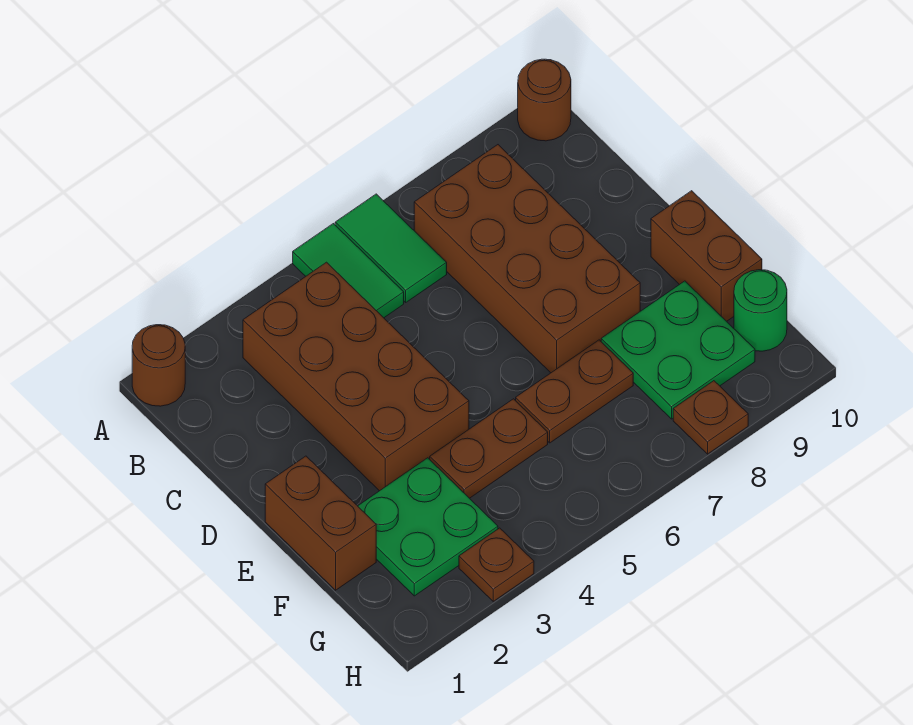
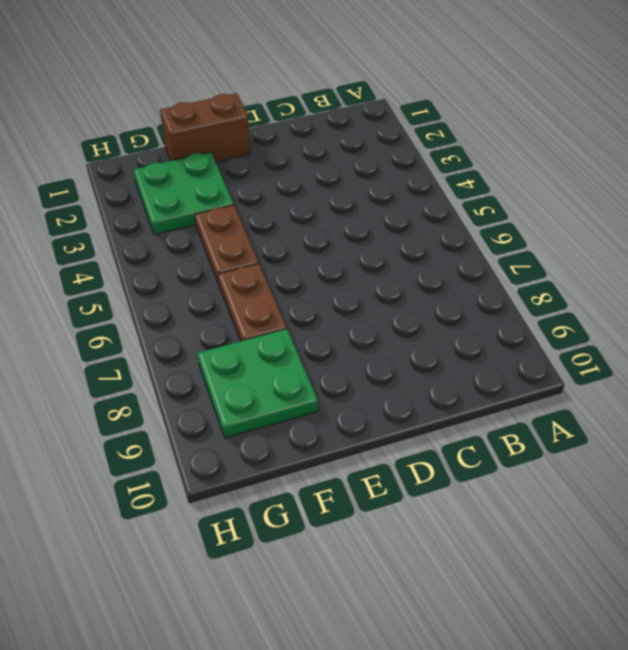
none -> brown round brick A1 level 1
none -> green tile A5:B5 level 1
none -> green tile A6:B6 level 1

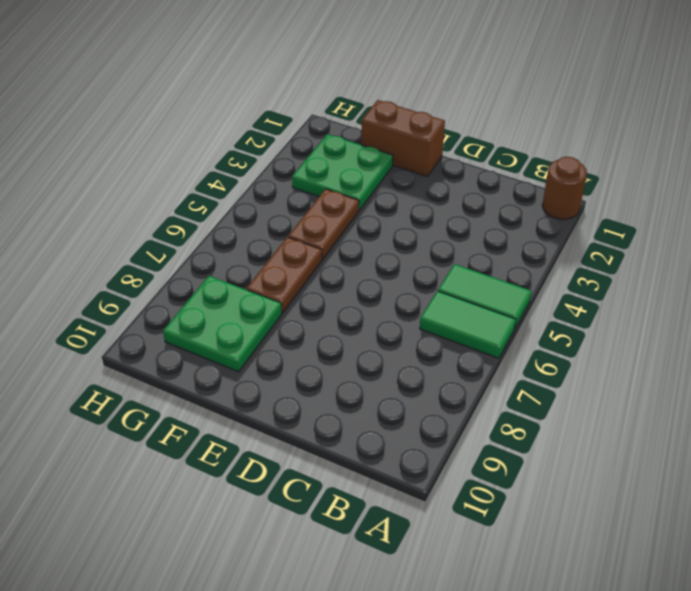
none -> brown round brick A10 level 1
none -> brown brick B3:E4 level 1
none -> brown brick B7:E8 level 1

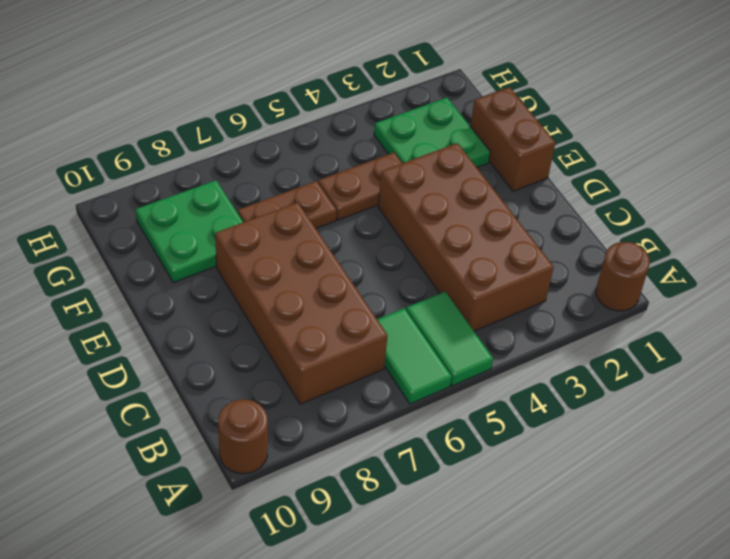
none -> brown brick E10:F10 level 1
none -> green round brick G10 level 1
none -> brown plate H3 level 1

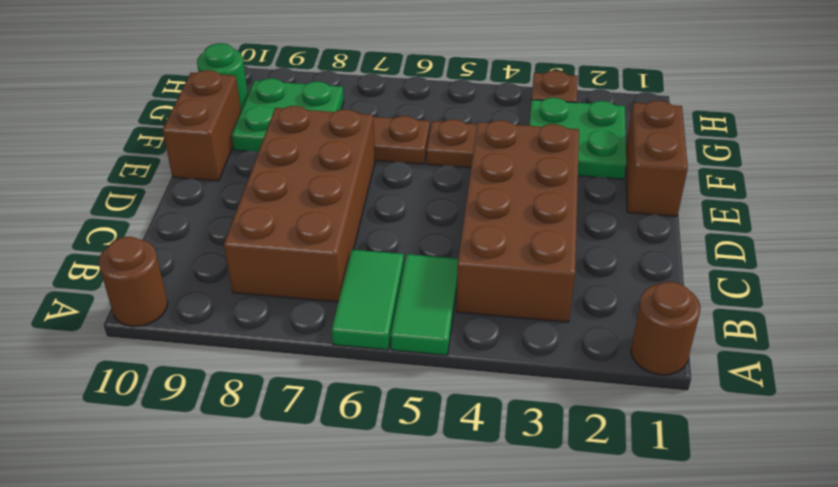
none -> brown plate H8 level 1

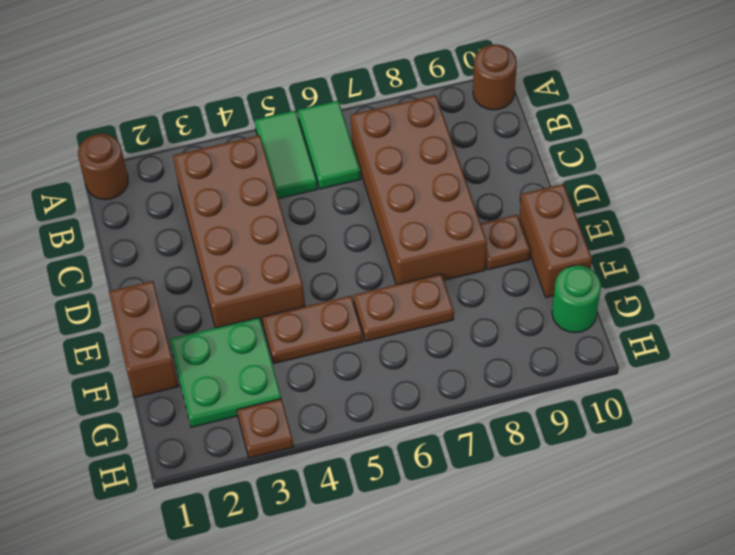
brown plate E9 level 1 -> brown plate H8 level 1
none -> green plate F8:G9 level 1

